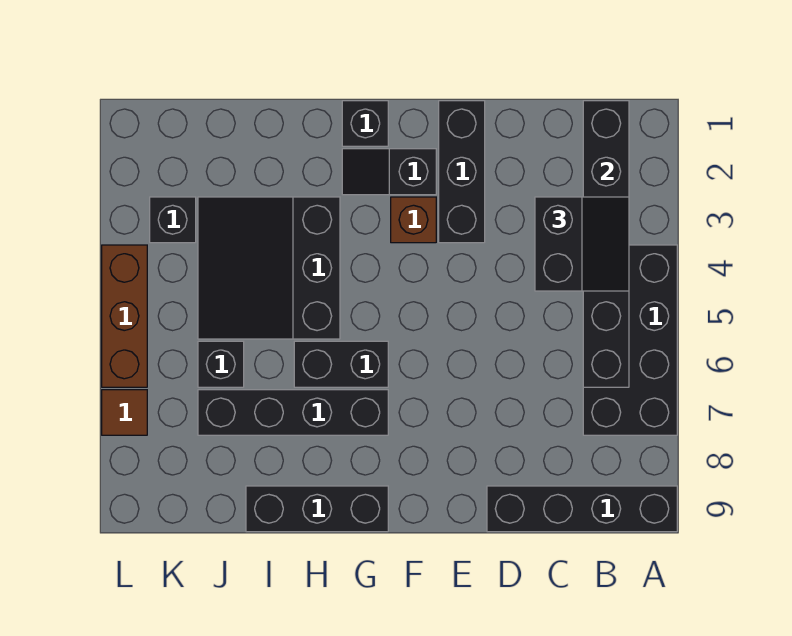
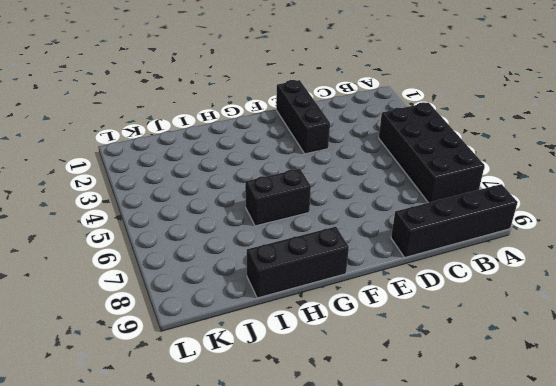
none -> black slope F2:G2 level 1 top F
none -> brown brick F3 level 1
none -> black brick G1 level 1

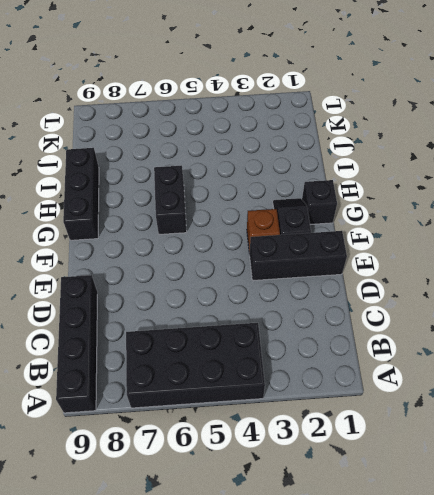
none -> black brick G7:J7 level 1
none -> black slope H3:J5 level 1 top H
none -> black brick J6 level 1

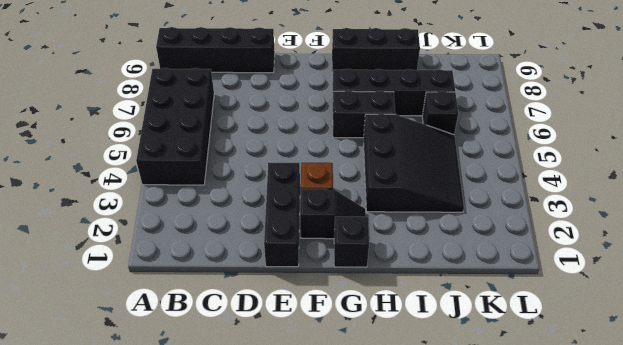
none -> black brick K3 level 1
none -> brown brick L4:L6 level 1
none -> brown tile L7 level 1

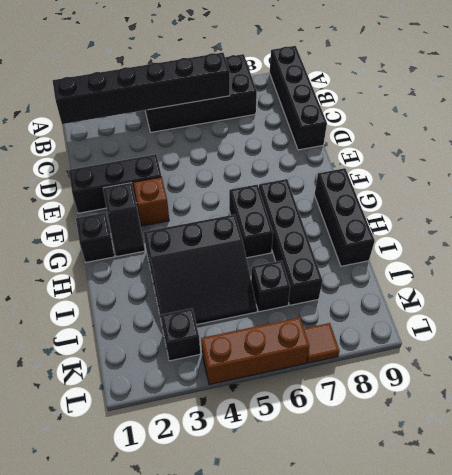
none -> black slope B3:C4 level 3 top C

